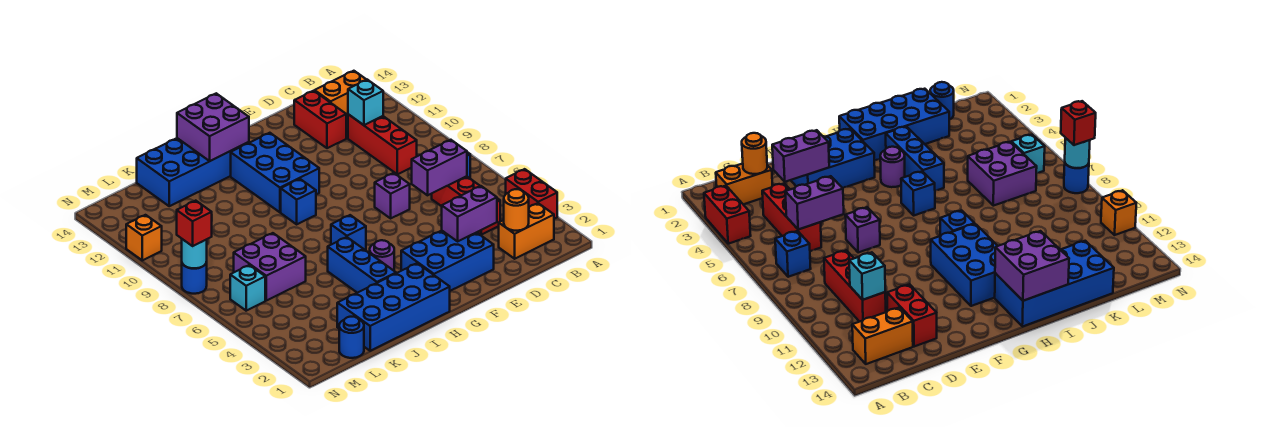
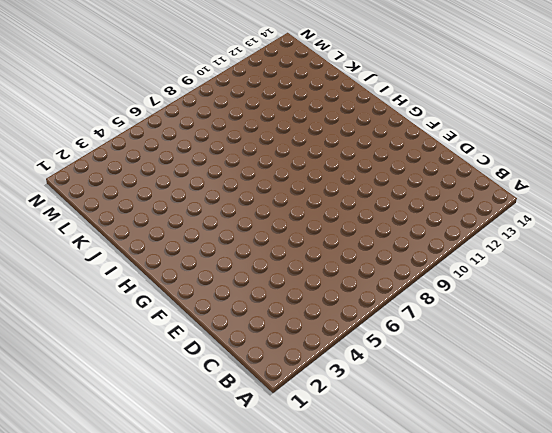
none -> red brick A3:A4 level 1
none -> orange brick B2:C2 level 1
none -> blue brick B7 level 1

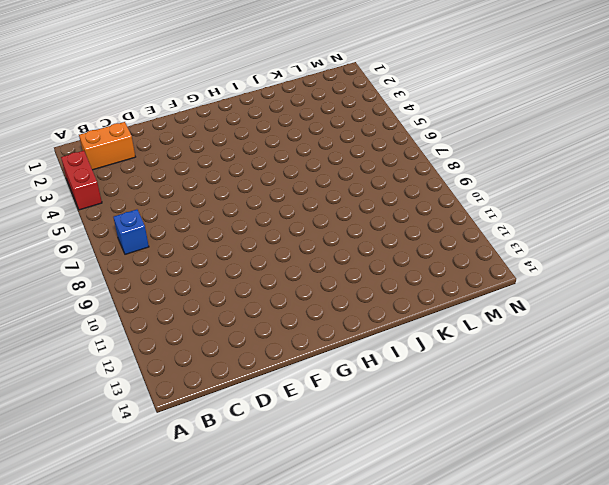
none -> orange brick B13:C13 level 1
none -> red brick C4:C6 level 1
none -> red brick C9:C11 level 1

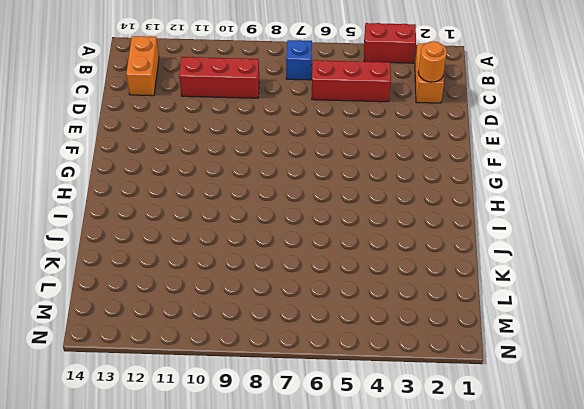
none -> red brick D12:D13 level 1
none -> blue brick E2:G3 level 1
none -> purple brick E7 level 1

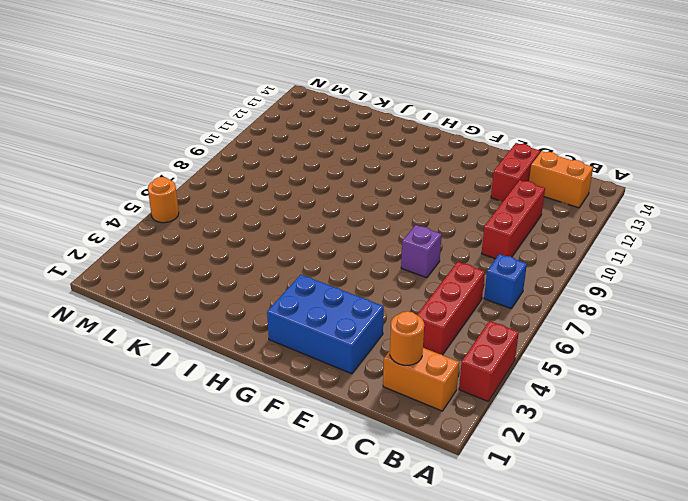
orange round brick N5 level 1 -> none
none -> blue brick G10:H12 level 1
none -> blue brick H1:K2 level 1
none -> purple round brick H4 level 1

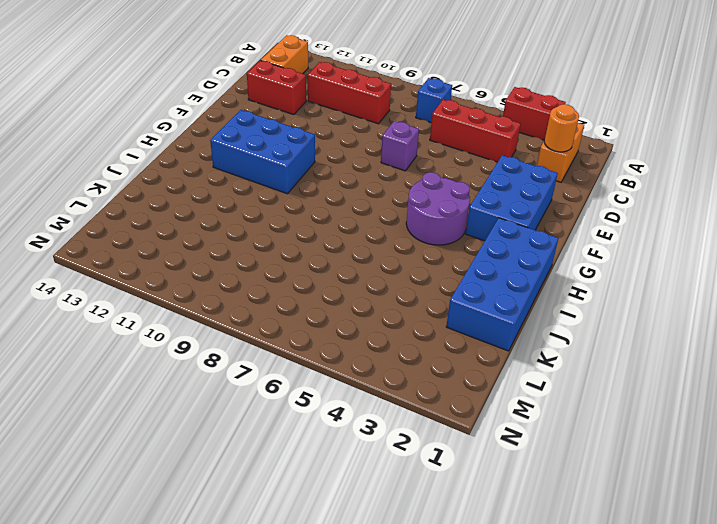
purple round brick G4:H5 level 1 -> purple round brick H4 level 1
none -> blue brick H6 level 1
none -> blue brick H9 level 1
none -> blue brick H13:K14 level 1

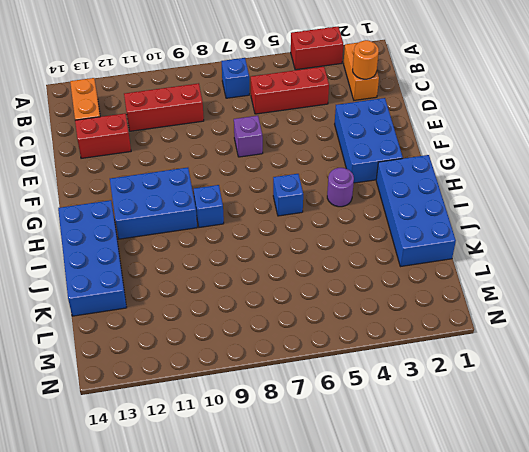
none -> blue brick I3:I5 level 1
none -> purple brick K6:L7 level 1
none -> blue round brick L1 level 1

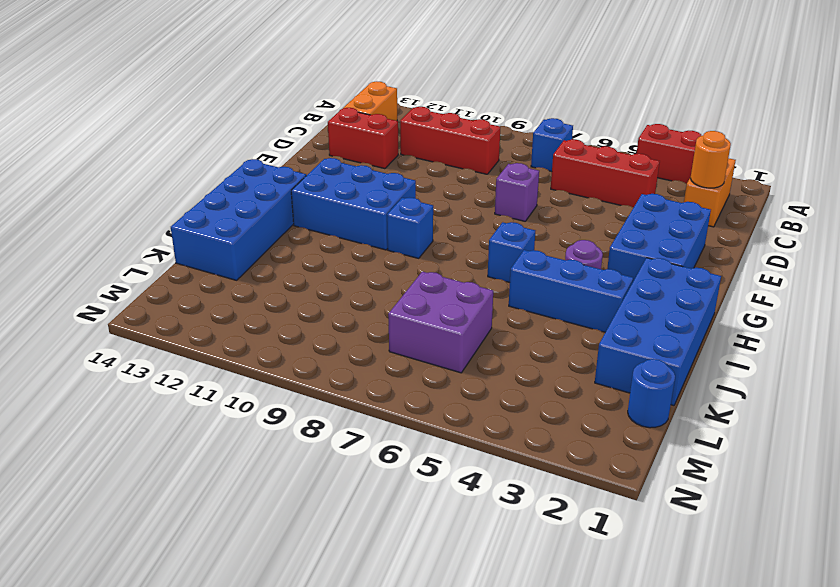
none -> cyan brick M6 level 1
none -> blue round brick N8 level 1
none -> orange brick N11 level 1

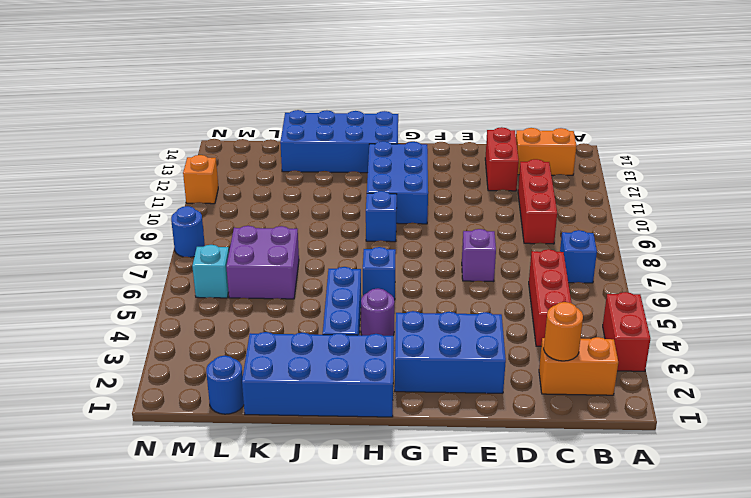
none -> purple brick C6:D6 level 2
none -> cyan brick C11 level 2
none -> purple brick D3:E3 level 2

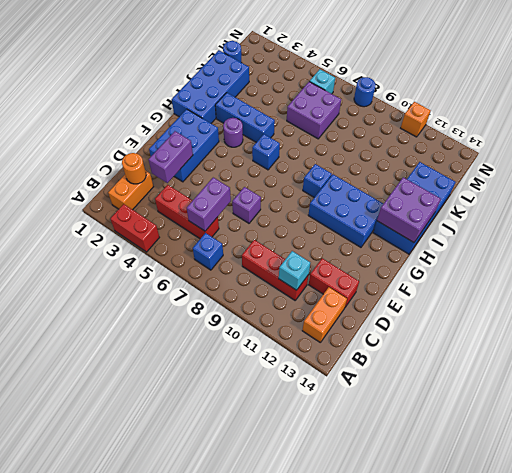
none -> cyan round brick N8 level 2
none -> red brick N8 level 3

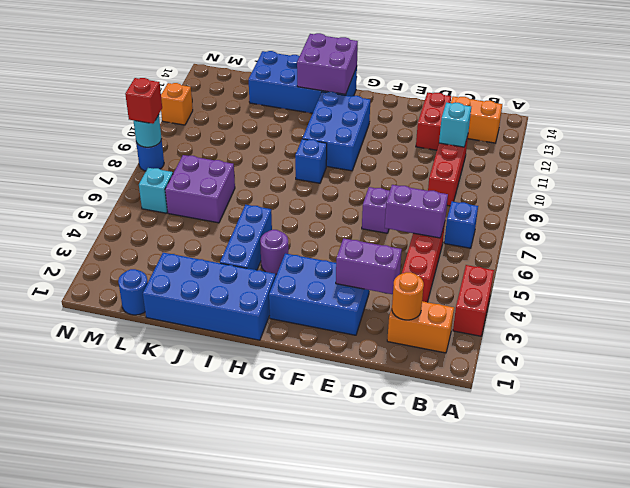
none -> blue brick H6 level 1

